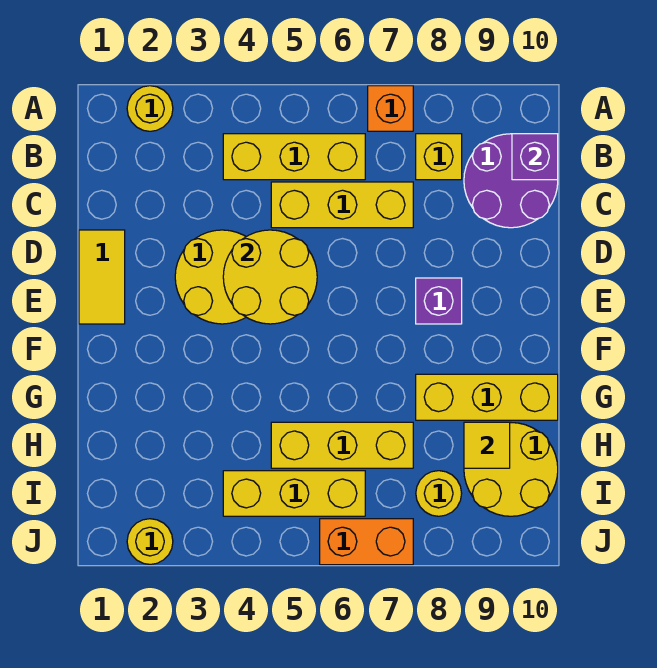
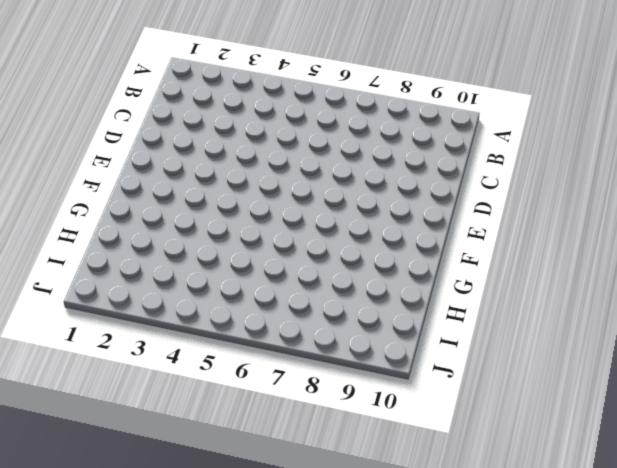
none -> yellow round brick A2 level 1
none -> orange brick A7 level 1
none -> yellow brick B4:B6 level 1

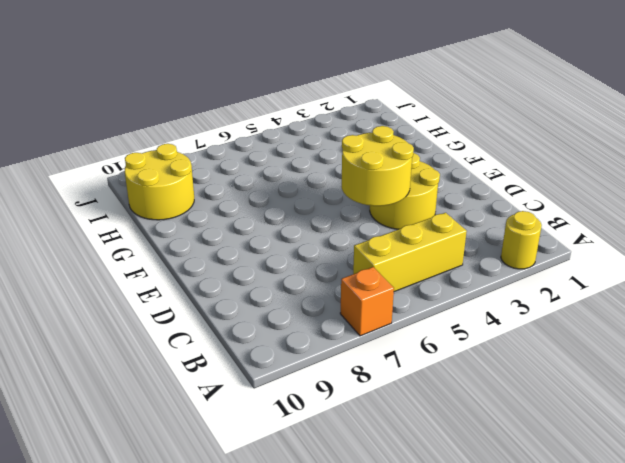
none -> yellow brick B8 level 1
none -> purple round brick B9:C10 level 1
none -> yellow brick C5:C7 level 1

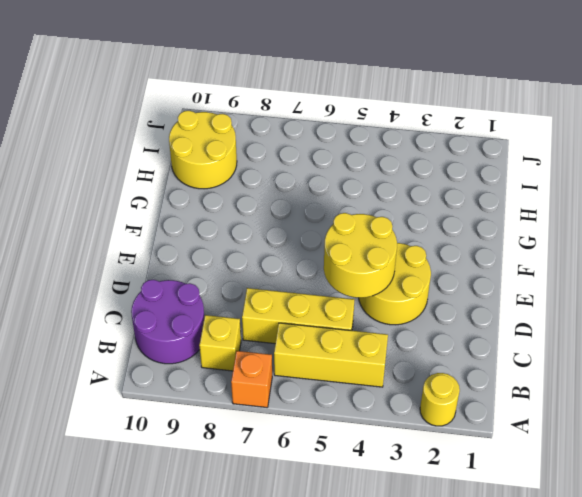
none -> yellow tile D1:E1 level 1
none -> purple brick E8 level 1
none -> yellow brick G8:G10 level 1

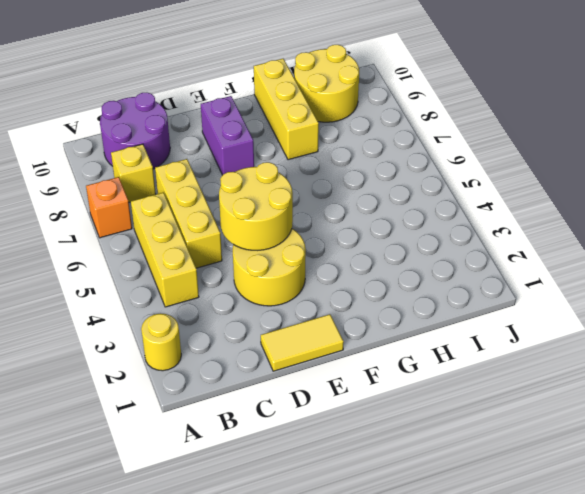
purple brick E8:E9 level 1 -> purple brick E8 level 1
none -> yellow brick H5:H7 level 1
none -> yellow brick I4:I6 level 1
none -> yellow round brick I8 level 1

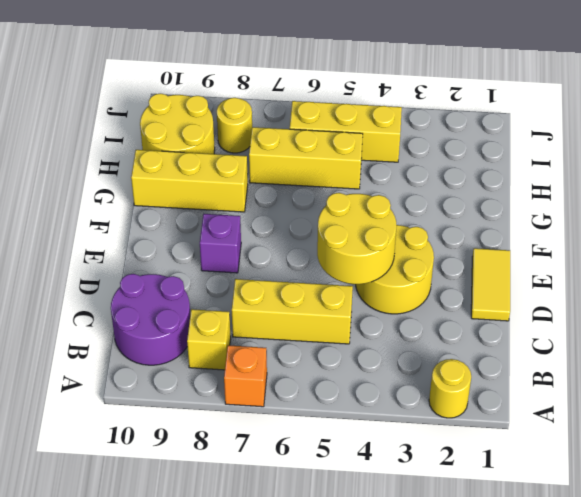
none -> yellow brick B4:B6 level 1
none -> yellow round brick J2 level 1
none -> orange brick J6:J7 level 1

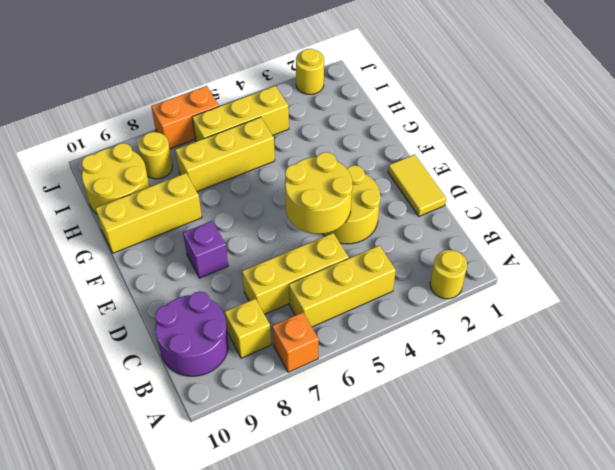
none -> purple brick B10 level 2
none -> yellow tile H9 level 2

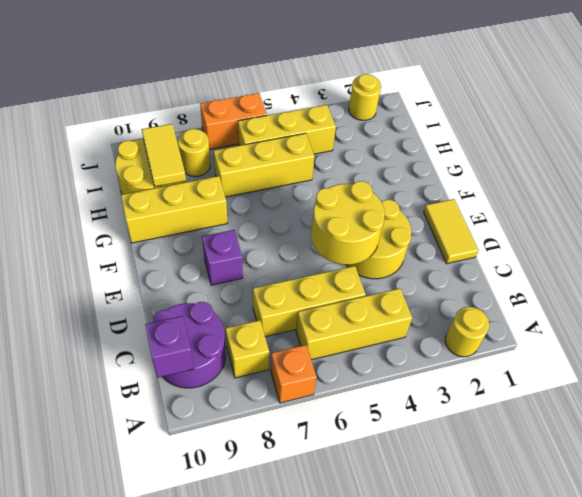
yellow tile H9:I9 level 2 -> yellow tile H9 level 2

